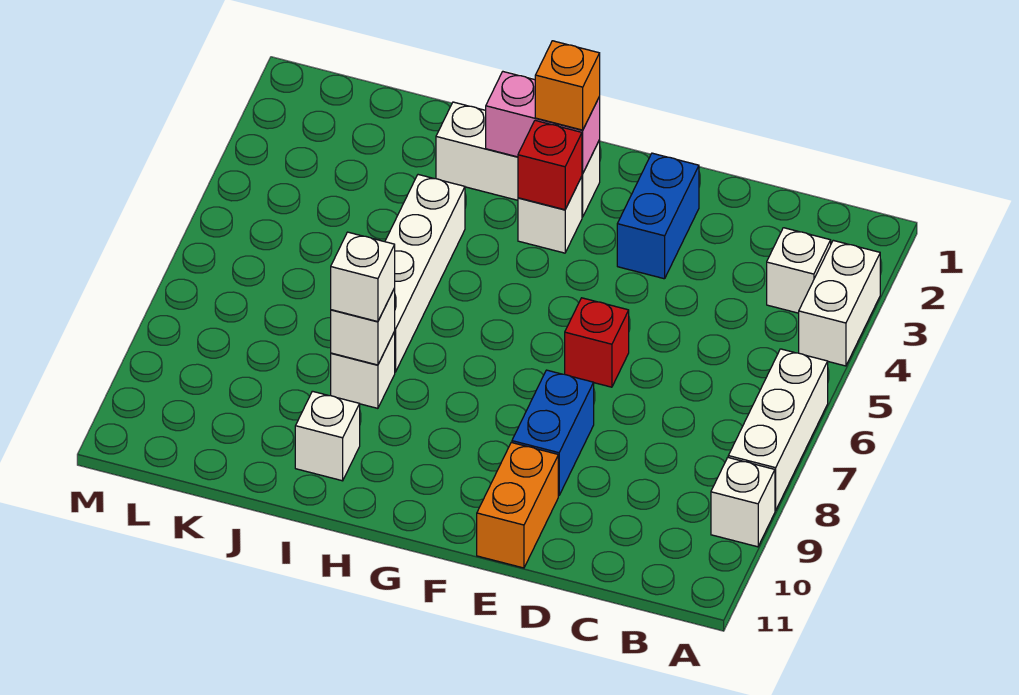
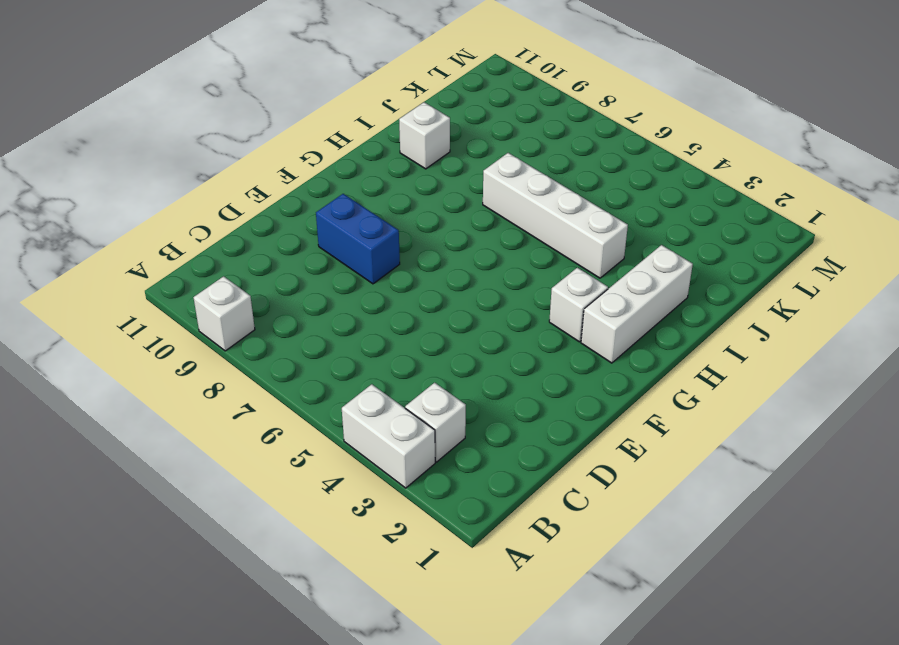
none -> white brick A6:A8 level 1
none -> blue brick E2:E3 level 1
none -> red brick E6 level 1

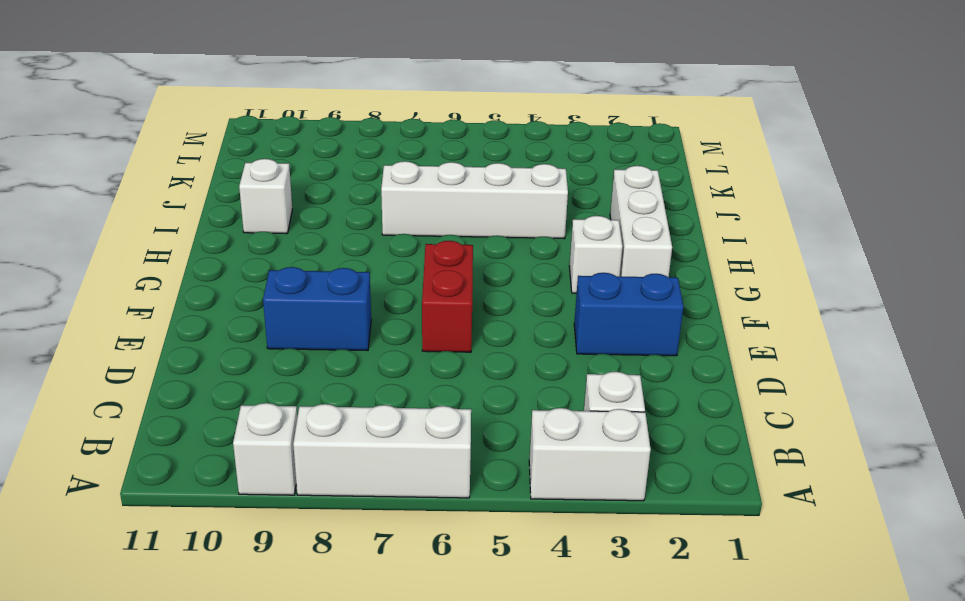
red brick E6:F6 level 1 -> red brick E6 level 1
none -> orange brick E10:E11 level 1
none -> white brick I8 level 1
none -> pink brick G2:H2 level 2

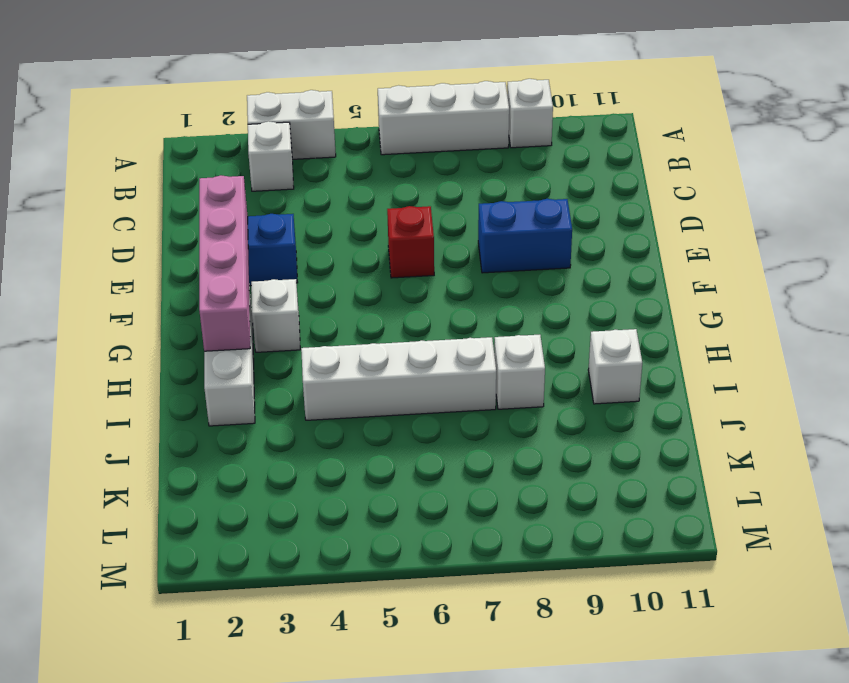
pink brick E2:H2 level 2 -> pink brick G2:H2 level 2
none -> orange brick E10:E11 level 1
none -> red brick G3 level 2
none -> white brick I8 level 2

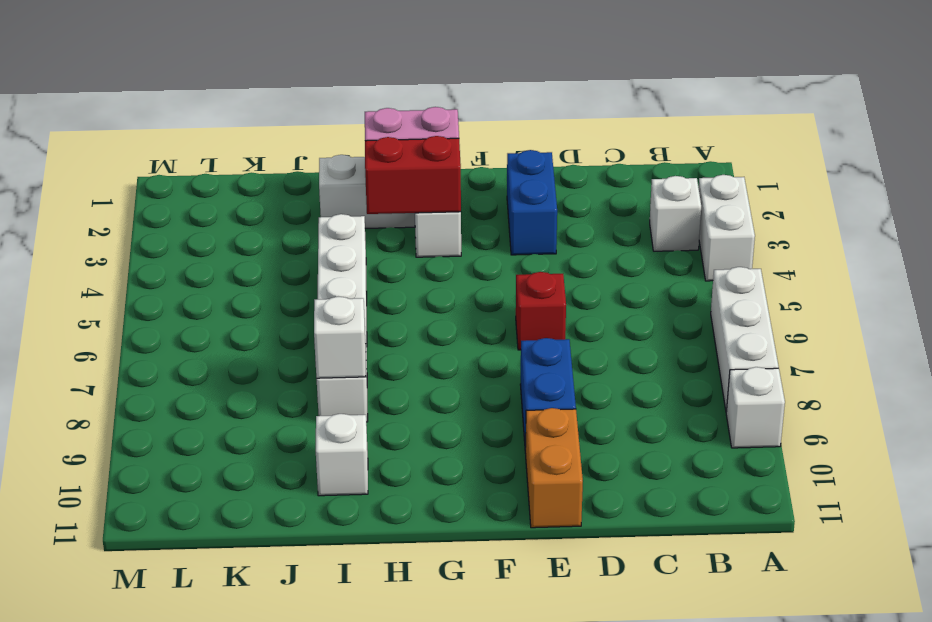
red brick G3:H3 level 2 -> red brick G3 level 2
none -> orange brick G2 level 3
none -> white brick I8 level 3

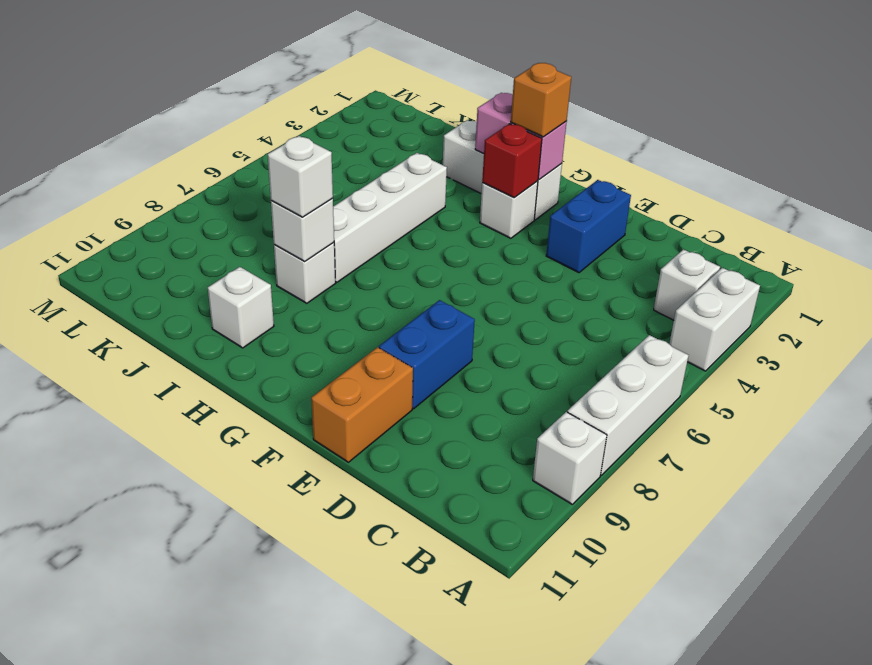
none -> red brick E6 level 1

